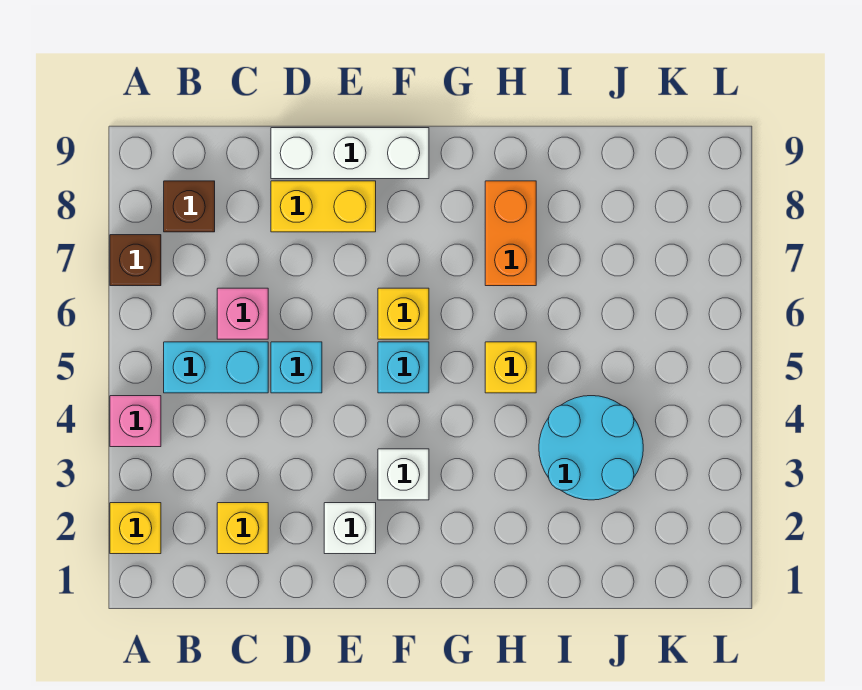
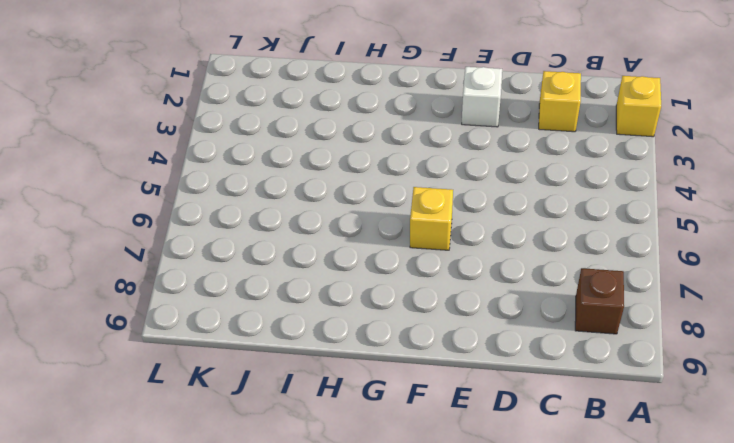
none -> pink brick A4 level 1
none -> brown brick A7 level 1
none -> cyan brick B5:C5 level 1

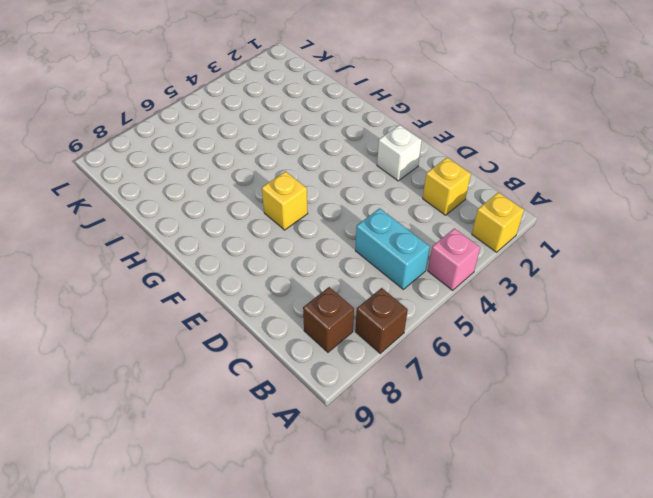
none -> pink brick C6 level 1
none -> cyan brick D5 level 1
none -> yellow brick D8:E8 level 1

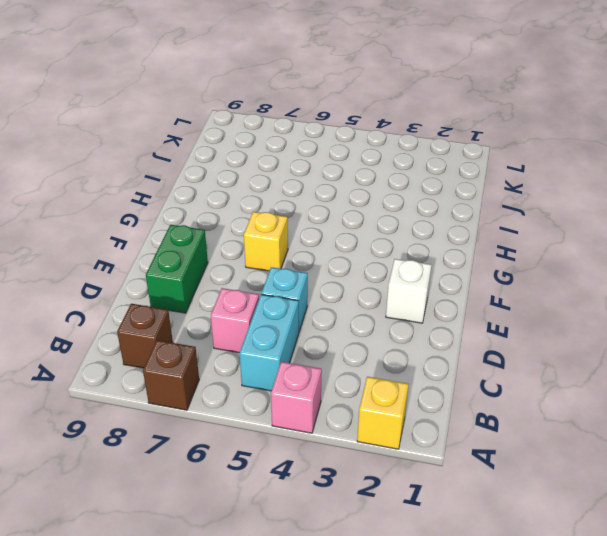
green brick D8:E8 level 1 -> yellow brick D8:E8 level 1
none -> yellow brick C2 level 1
none -> white brick D9:F9 level 1
none -> white brick F3 level 1

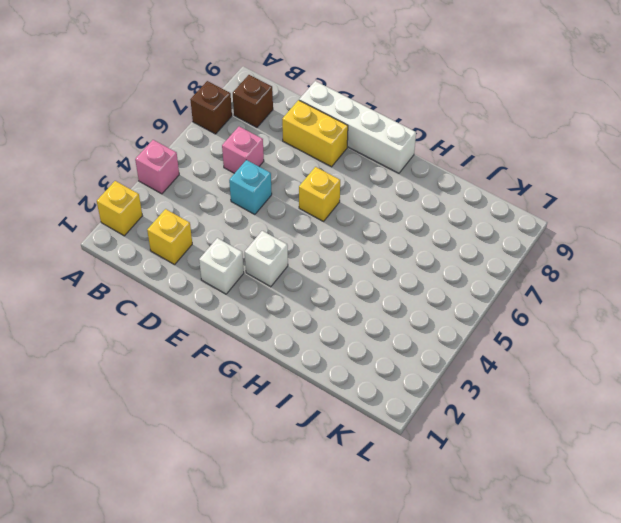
white brick D9:G9 level 1 -> white brick D9:F9 level 1
none -> cyan brick B5:C5 level 1
none -> cyan brick F5 level 1
none -> yellow brick H5 level 1

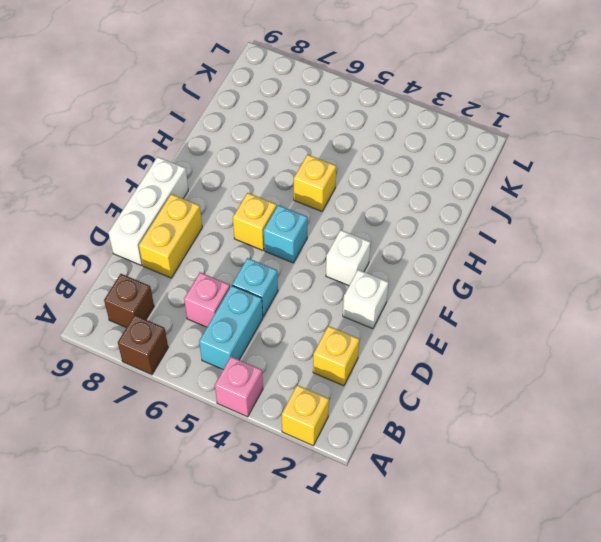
none -> orange brick H7:H8 level 1
none -> cyan round brick I3:J4 level 1

